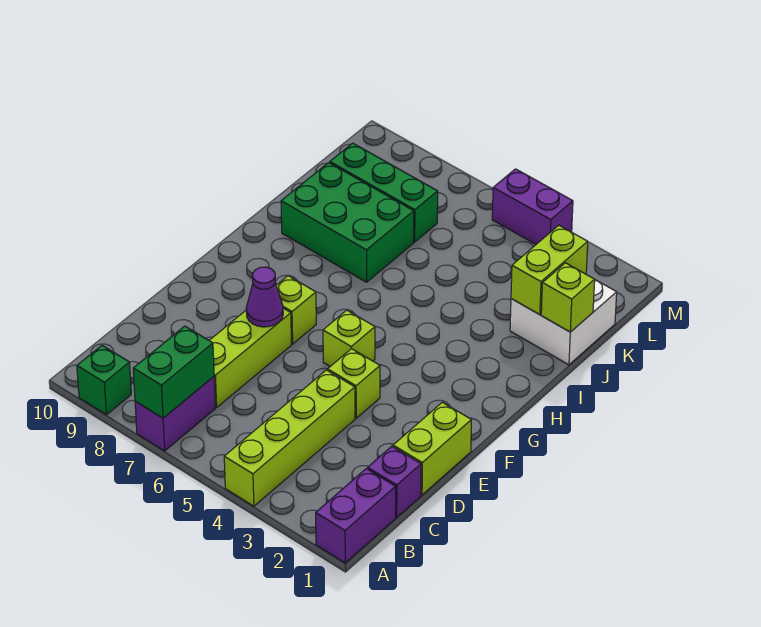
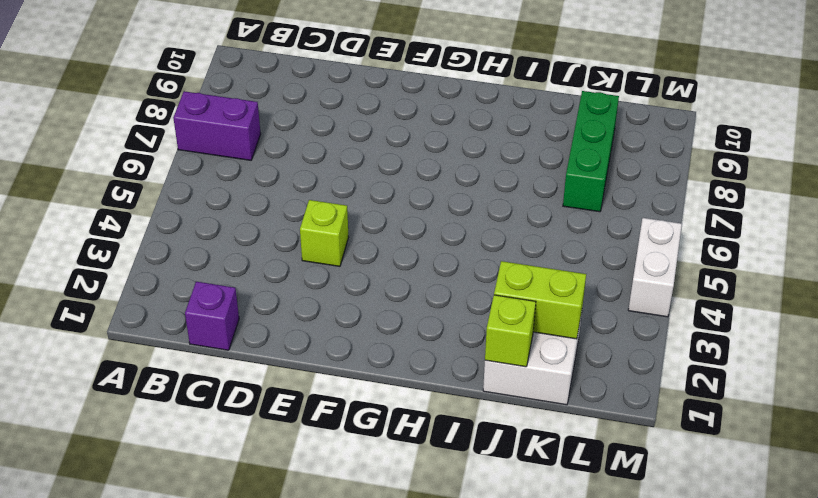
white brick M4:M5 level 1 -> purple brick M4:M5 level 1
none -> purple brick A1:B1 level 1
none -> lime brick A4:D4 level 1
none -> green brick A9 level 1

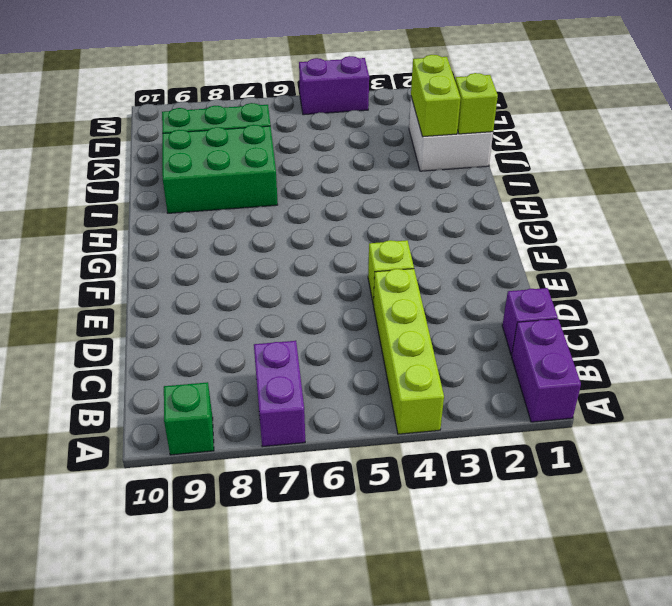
none -> lime brick C7:E7 level 1
none -> lime brick D1:E1 level 1
none -> lime brick F5 level 1

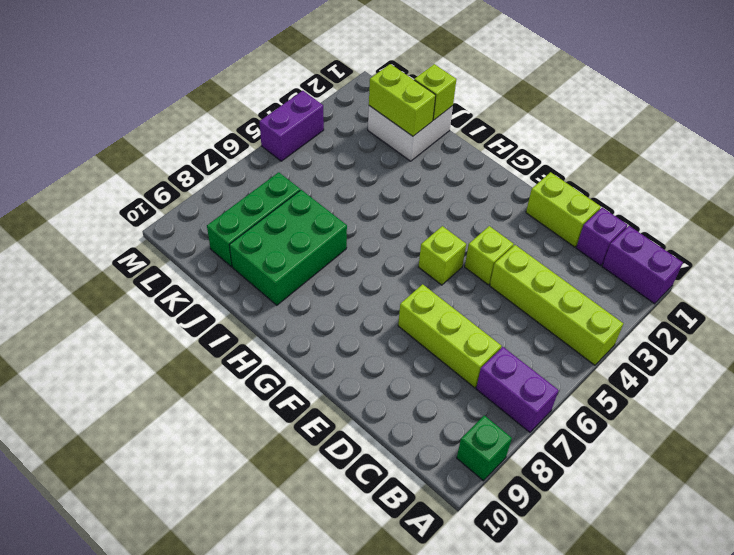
none -> lime brick F7 level 1
none -> green brick A7:B7 level 2
none -> purple cone E7 level 2

